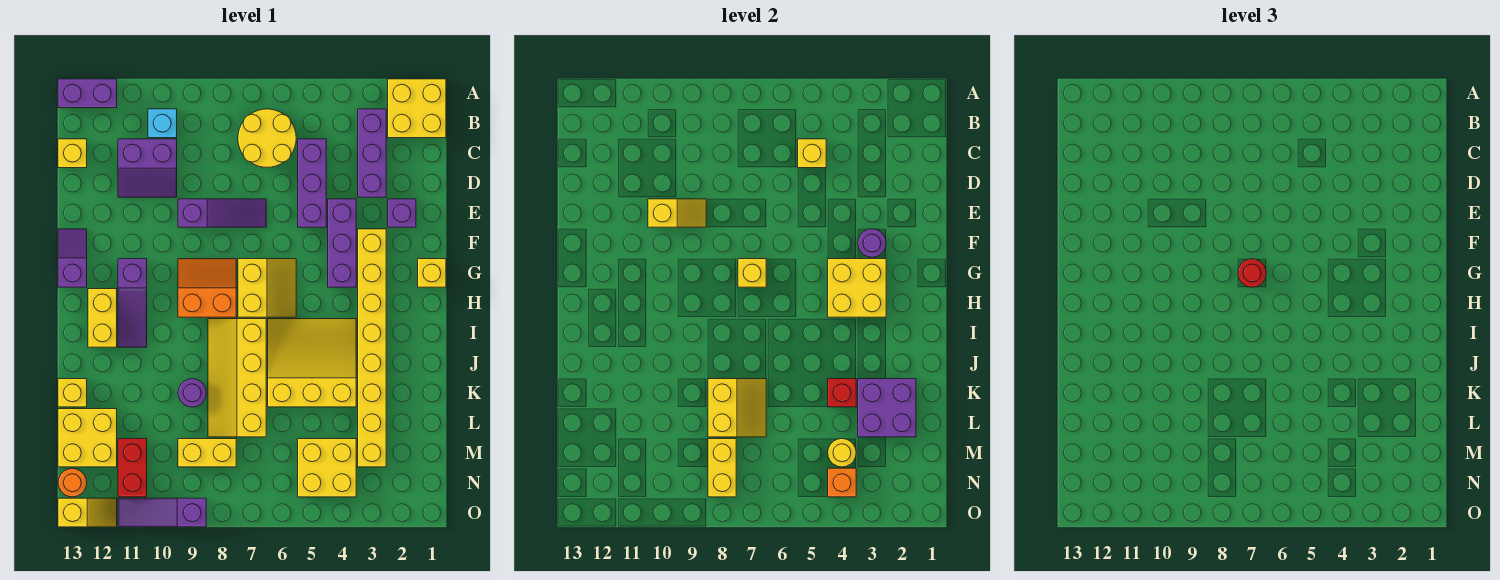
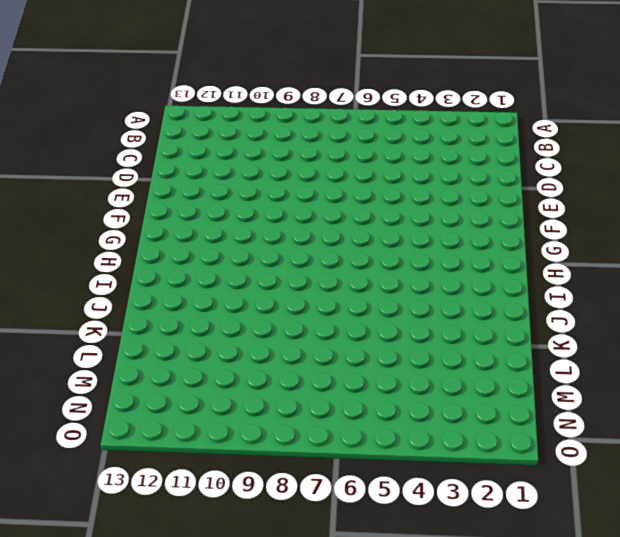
none -> yellow brick A1:B2 level 1
none -> purple brick A12:A13 level 1
none -> purple brick B3:D3 level 1
none -> yellow round brick B6:C7 level 1

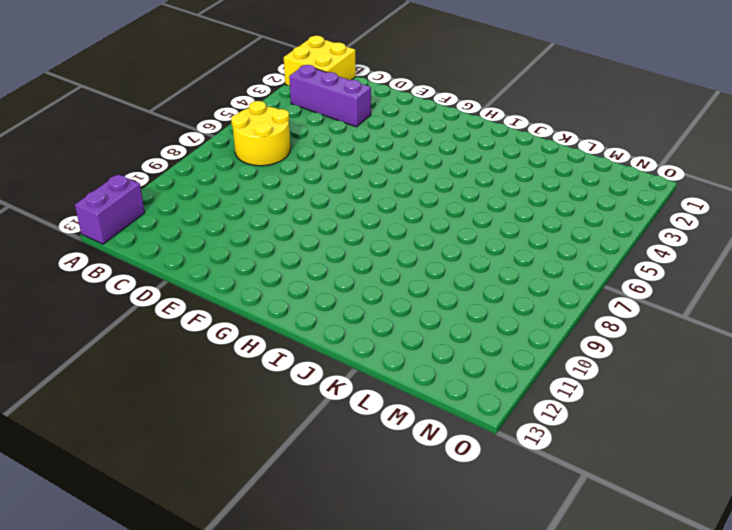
none -> cyan brick B10 level 1
none -> purple brick C5:E5 level 1
none -> purple slope C10:D11 level 1 top C
none -> yellow brick C13 level 1

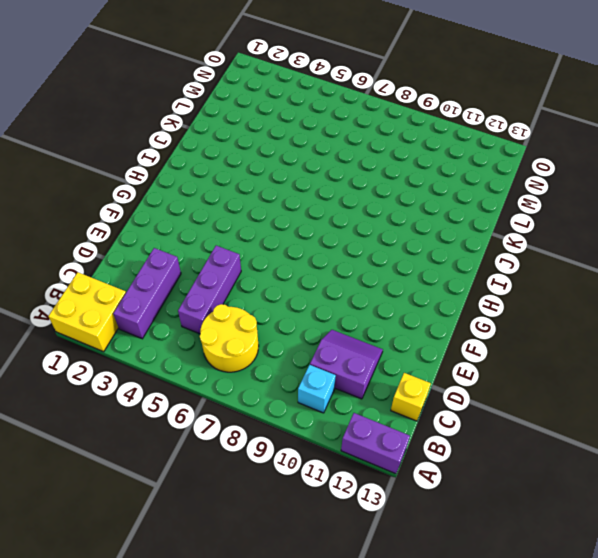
none -> purple brick E2 level 1
none -> purple brick E4:G4 level 1
none -> purple slope E7:E9 level 1 top 9
none -> yellow brick F3:M3 level 1

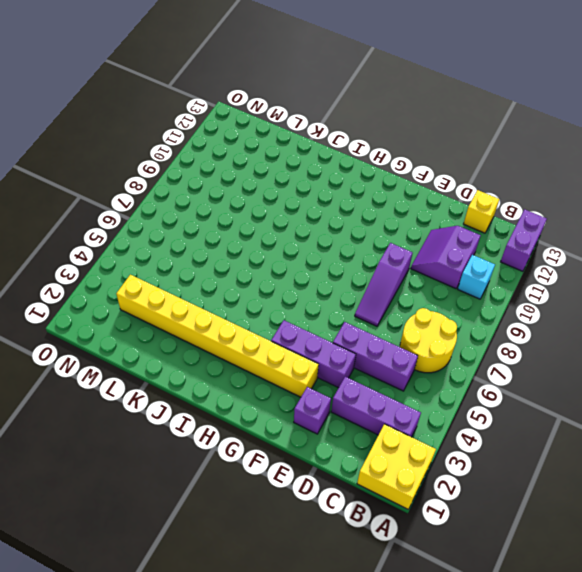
none -> purple slope F13:G13 level 1 top G
none -> yellow brick G1 level 1
none -> yellow slope G6:H7 level 1 top 7
none -> orange slope G8:H9 level 1 top H

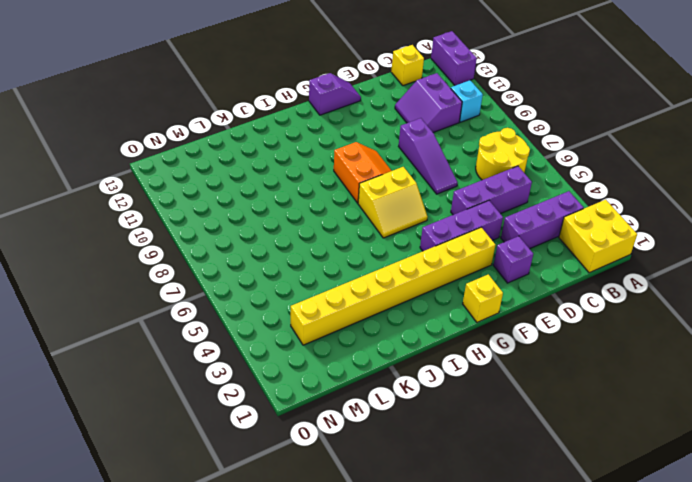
none -> purple slope G11:I11 level 1 top G
none -> yellow brick H12:I12 level 1
none -> yellow slope I4:K6 level 1 top K
none -> yellow slope I7:L8 level 1 top 7

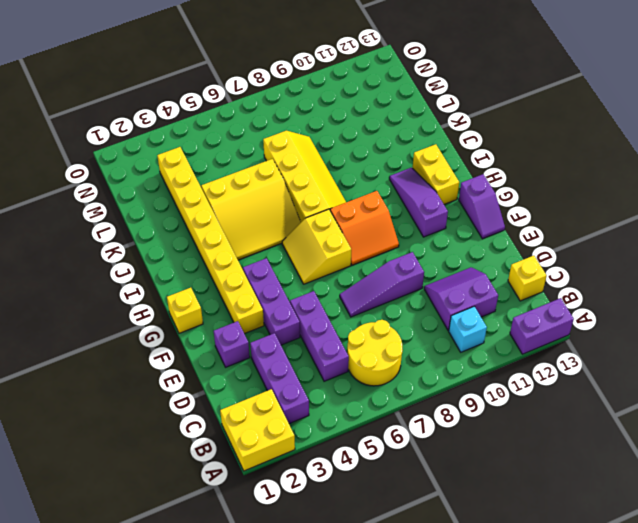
none -> purple round brick K9 level 1
none -> yellow brick K13 level 1
none -> yellow brick L12:M13 level 1
none -> yellow brick M4:N5 level 1

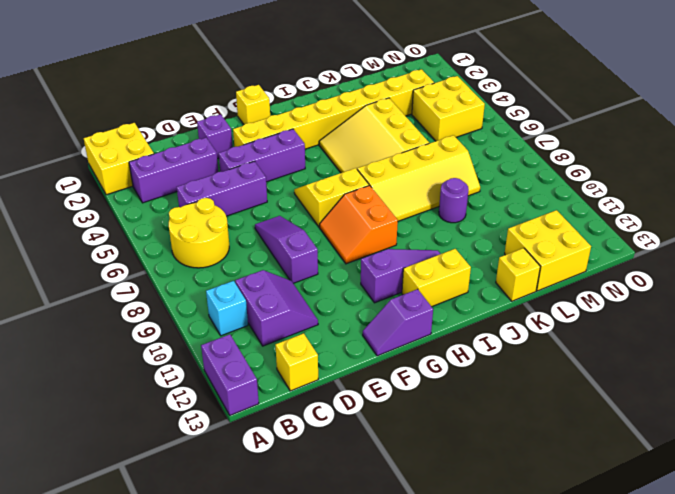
none -> yellow brick M8:M9 level 1
none -> red brick M11:N11 level 1
none -> orange round brick N13 level 1
none -> purple slope O9:O11 level 1 top 9

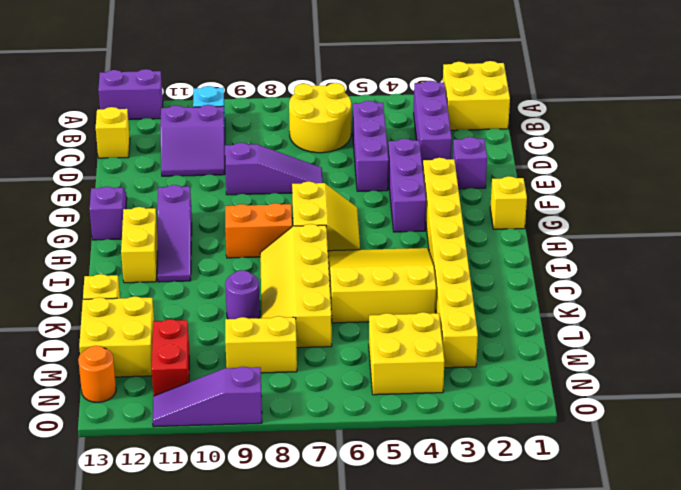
none -> yellow slope O12:O13 level 1 top 13
none -> yellow brick C5 level 2
none -> yellow slope E9:E10 level 2 top 10
none -> purple round brick F3 level 2

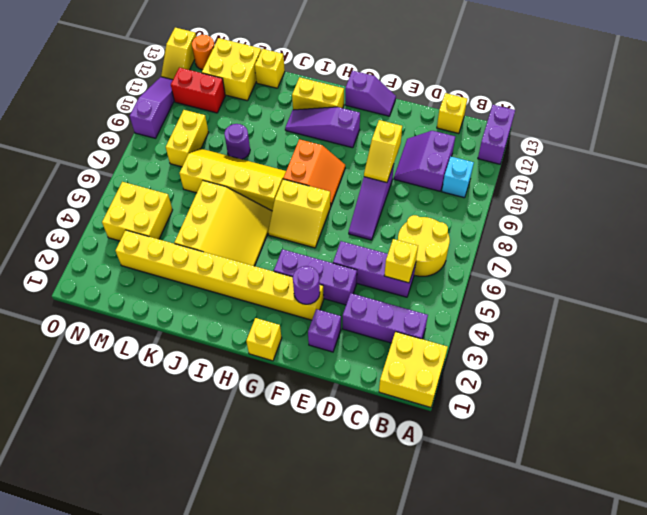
none -> yellow brick G3:H4 level 2
none -> yellow brick G7 level 2
none -> purple brick K2:L3 level 2
none -> red brick K4 level 2

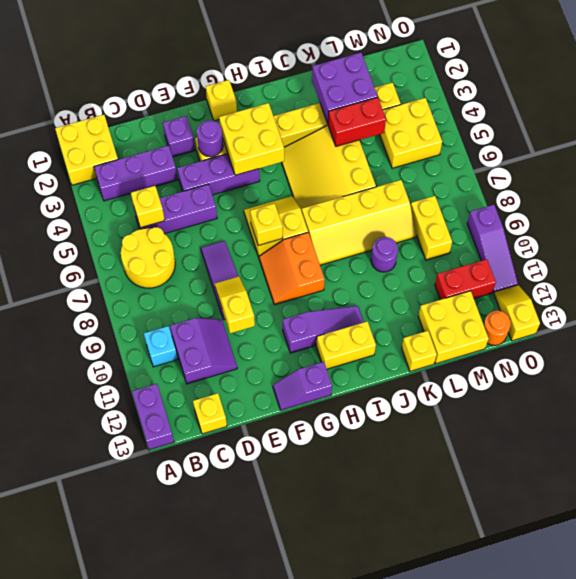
red brick K4:L4 level 2 -> red brick K4 level 2
none -> yellow slope K7:L8 level 2 top 8
none -> yellow round brick M4 level 2
none -> yellow brick M8:N8 level 2
none -> orange brick N4 level 2

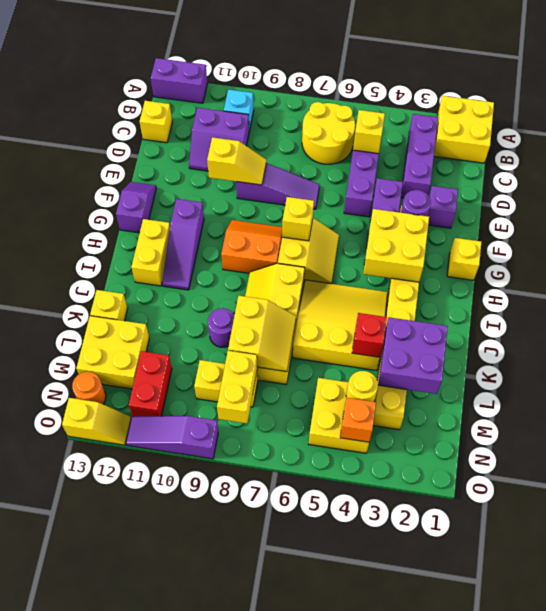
none -> red round brick G7 level 3

